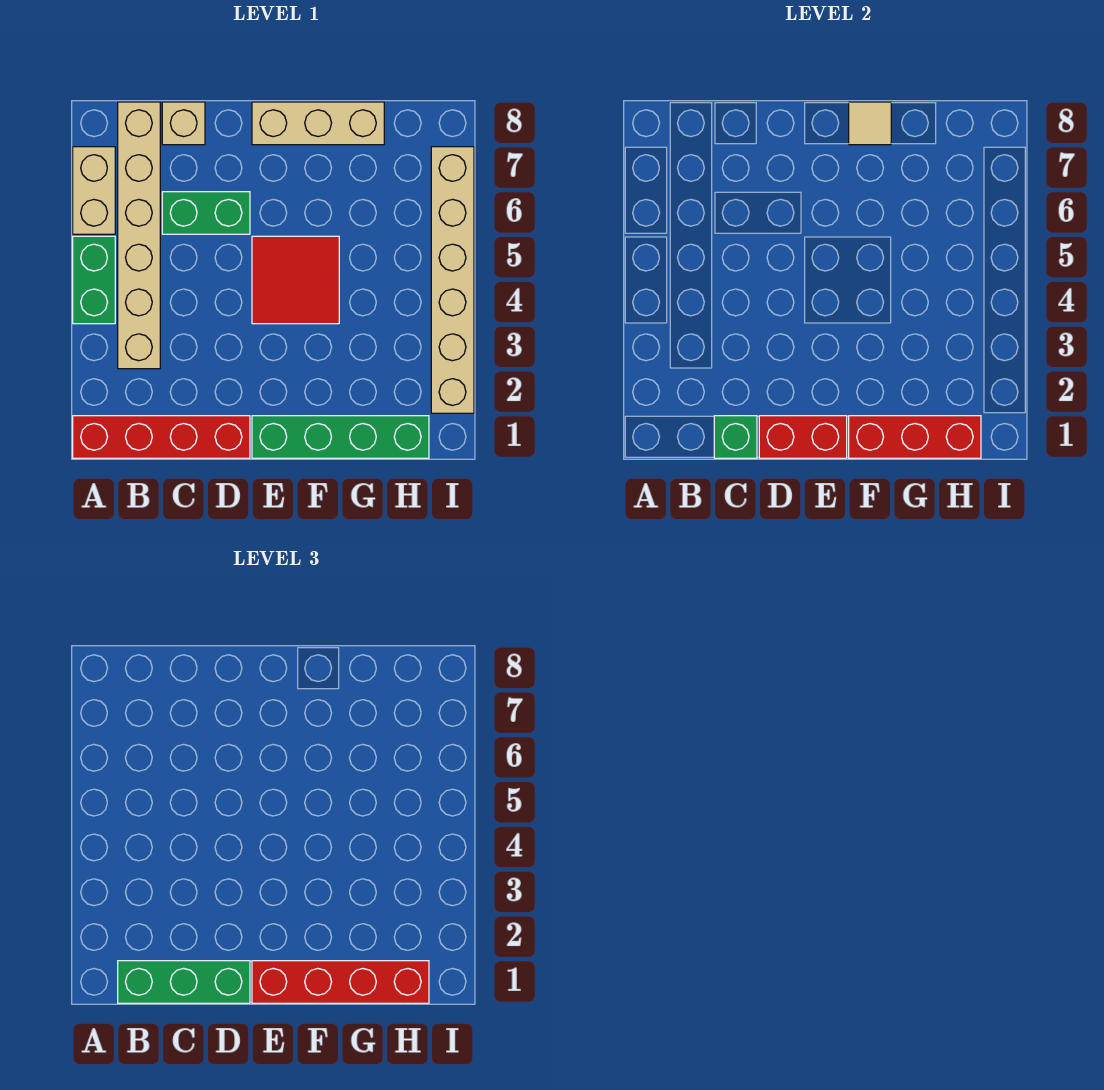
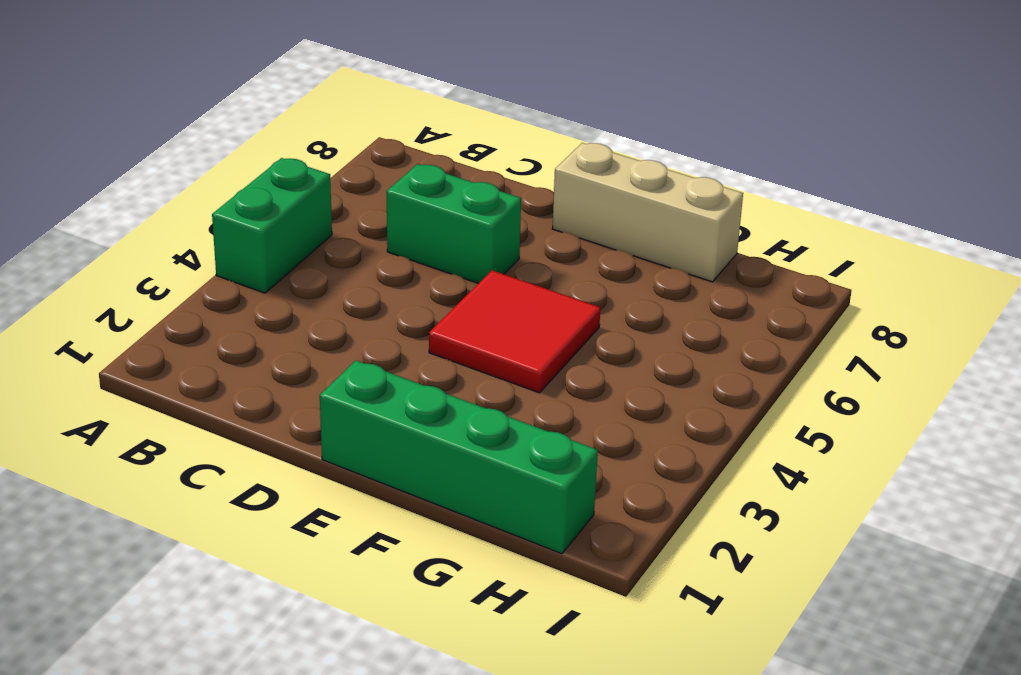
none -> red brick A1:D1 level 1
none -> tan brick A6:A7 level 1
none -> tan brick B3:B8 level 1

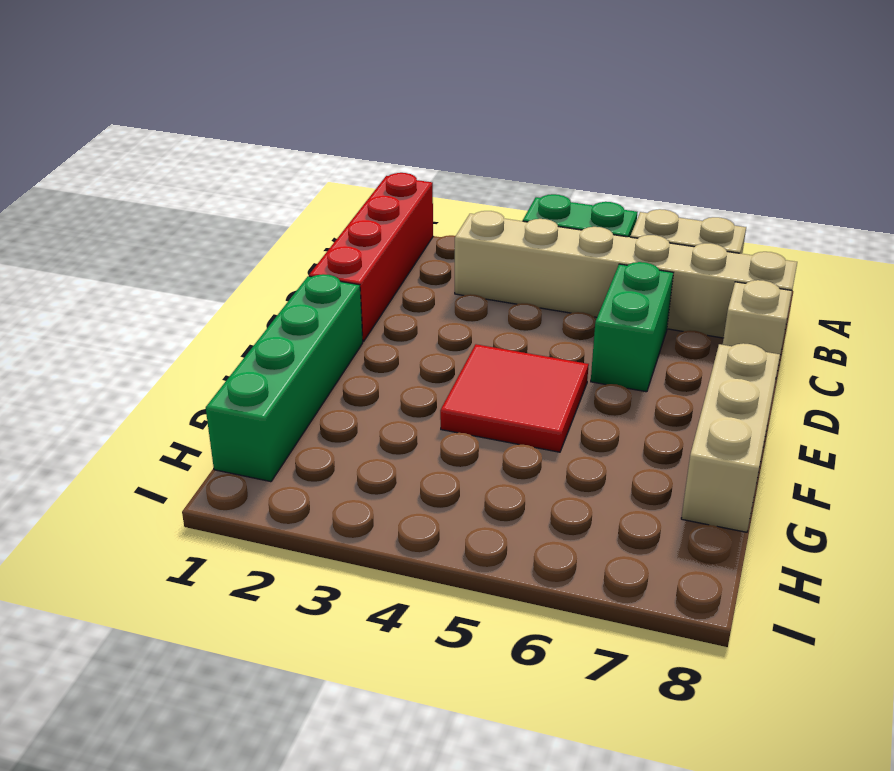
none -> tan brick I2:I7 level 1
none -> green brick C1 level 2
none -> red brick D1:E1 level 2

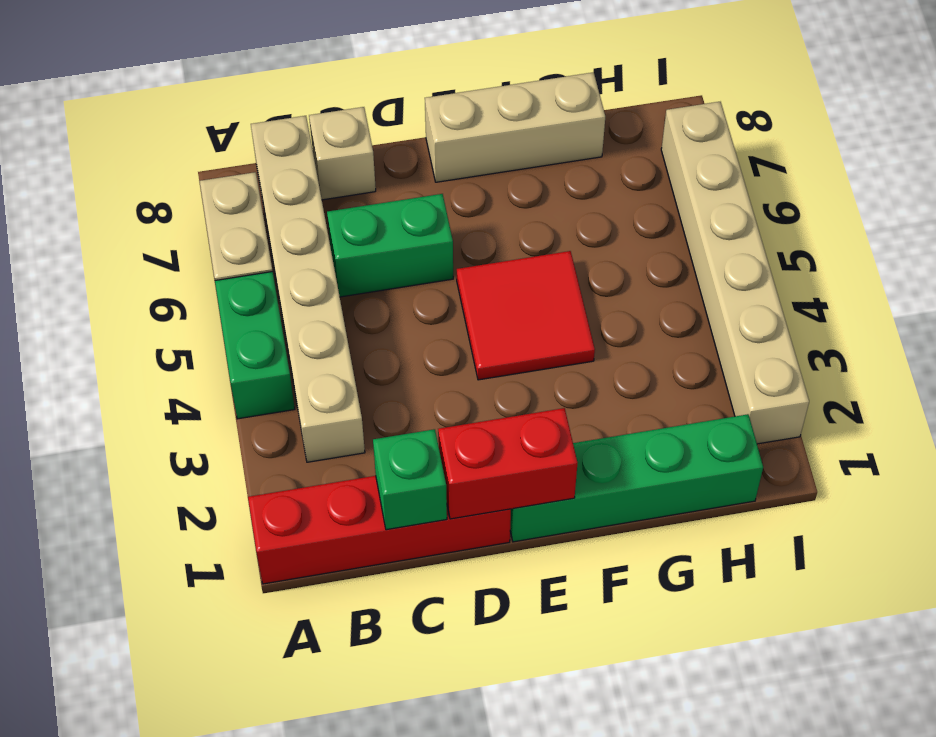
none -> red brick F1:H1 level 2
none -> tan tile F8 level 2
none -> green brick B1:D1 level 3

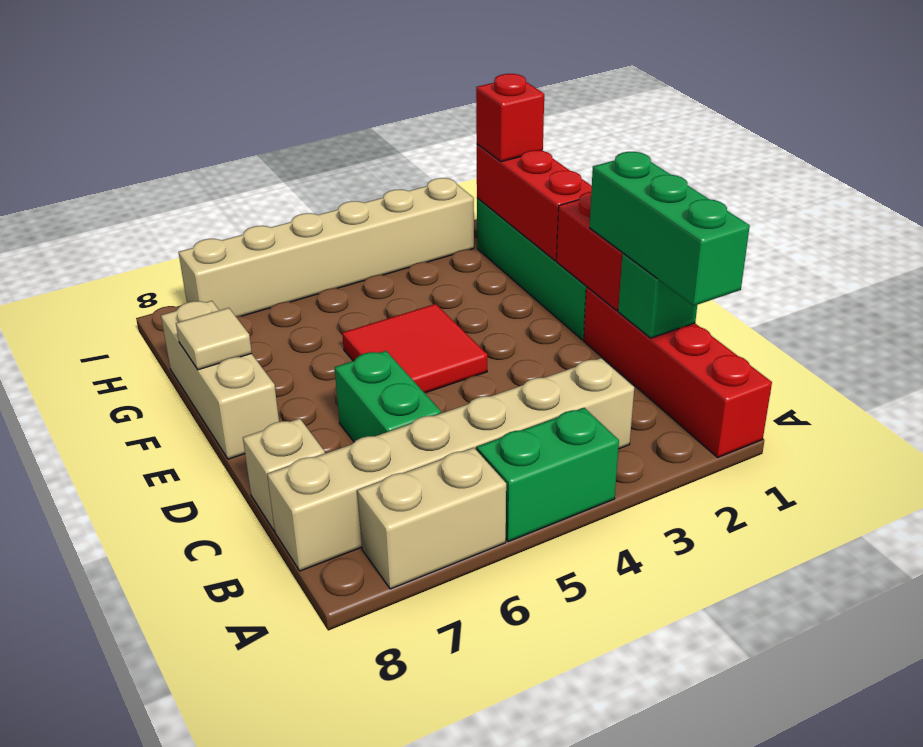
red brick H1 level 3 -> red brick E1:H1 level 3

